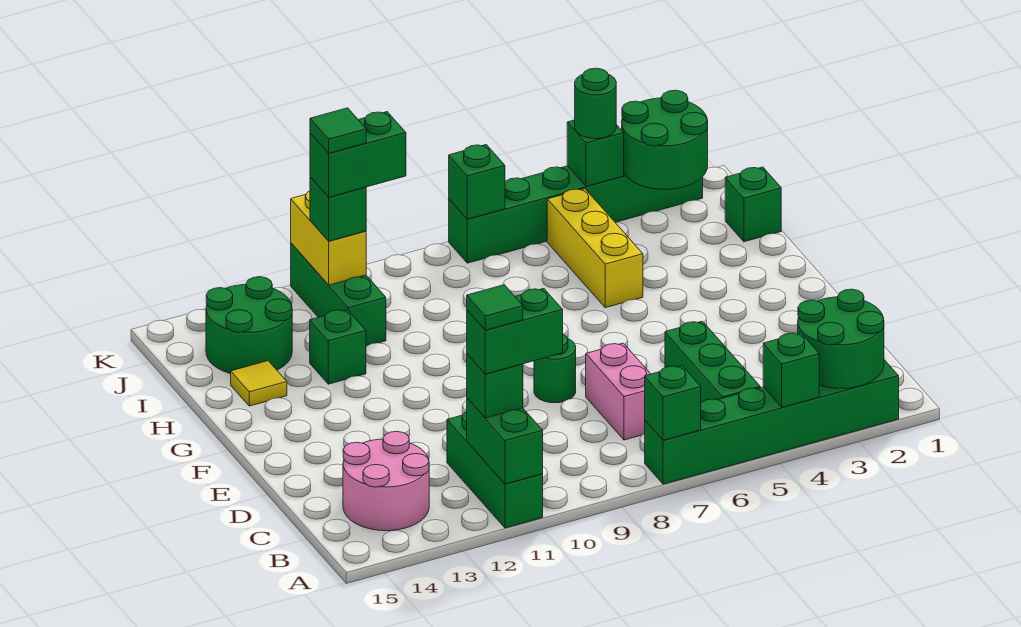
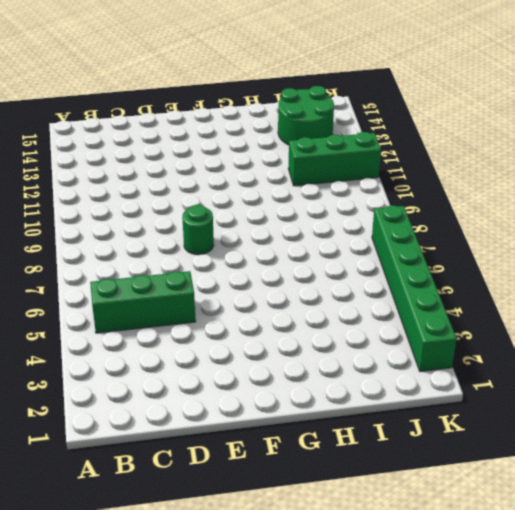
none -> green brick A2:A7 level 1
none -> green brick A11:C11 level 1
none -> pink round brick B13:C14 level 1

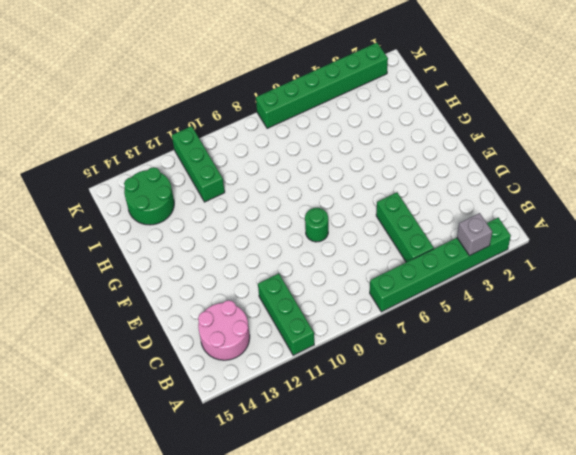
grey brick A3 level 2 -> green round brick A2:B3 level 2
none -> pink brick C7:D7 level 1
none -> yellow brick H5:J5 level 1
none -> green brick H12 level 1

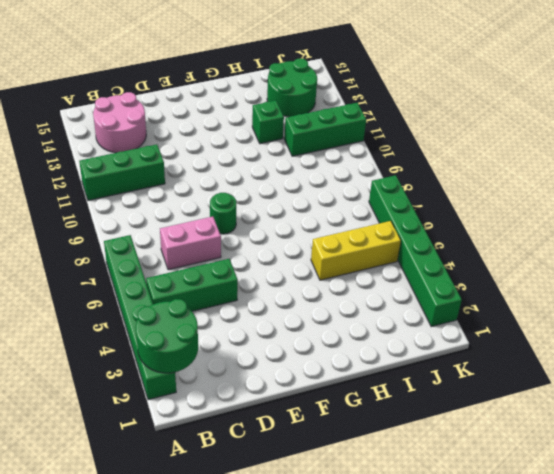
none -> yellow tile H14 level 1
none -> green brick I1 level 1
none -> green brick A4 level 2

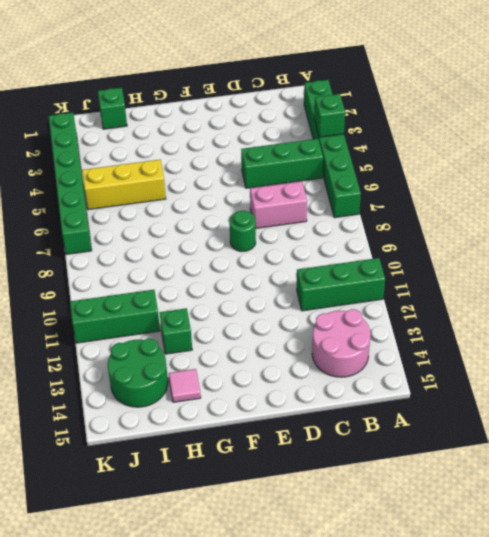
pink tile H14 level 1 -> yellow tile H14 level 1
none -> green round brick A2:B3 level 2
none -> green brick A7 level 2
none -> green brick A11:B11 level 2

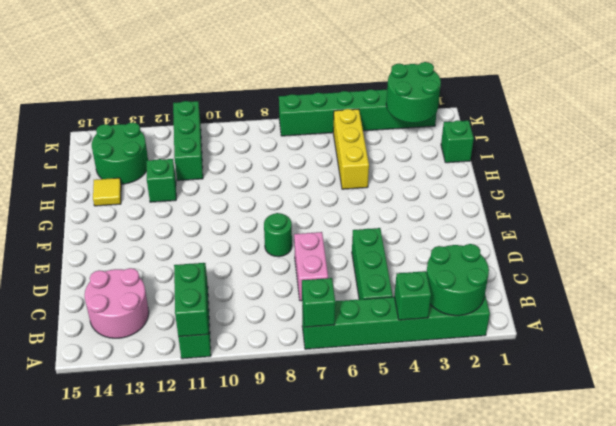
none -> yellow brick J11:K11 level 2
none -> green brick K4 level 2
none -> green brick K7 level 2

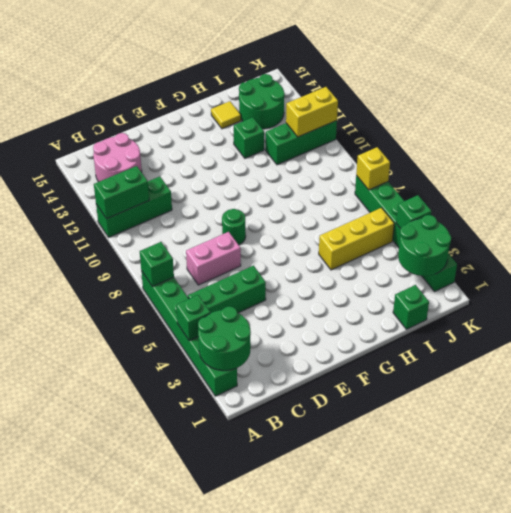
yellow brick K7 level 2 -> green brick K7 level 2
none -> green brick B11 level 3
none -> green brick J11 level 3
none -> green round brick K4 level 3

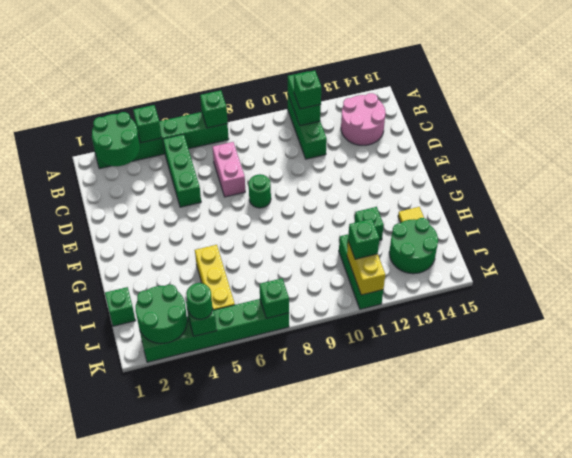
none -> green brick B10:B11 level 4
none -> green brick J10:J11 level 4
none -> green tile B11 level 5

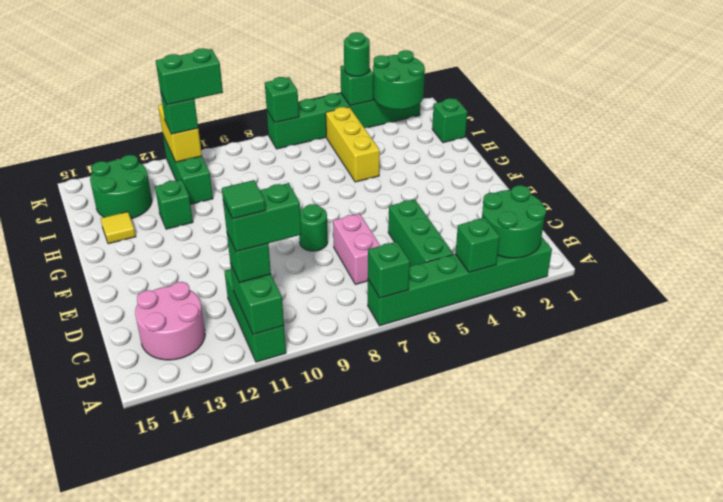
none -> green tile J11 level 5

